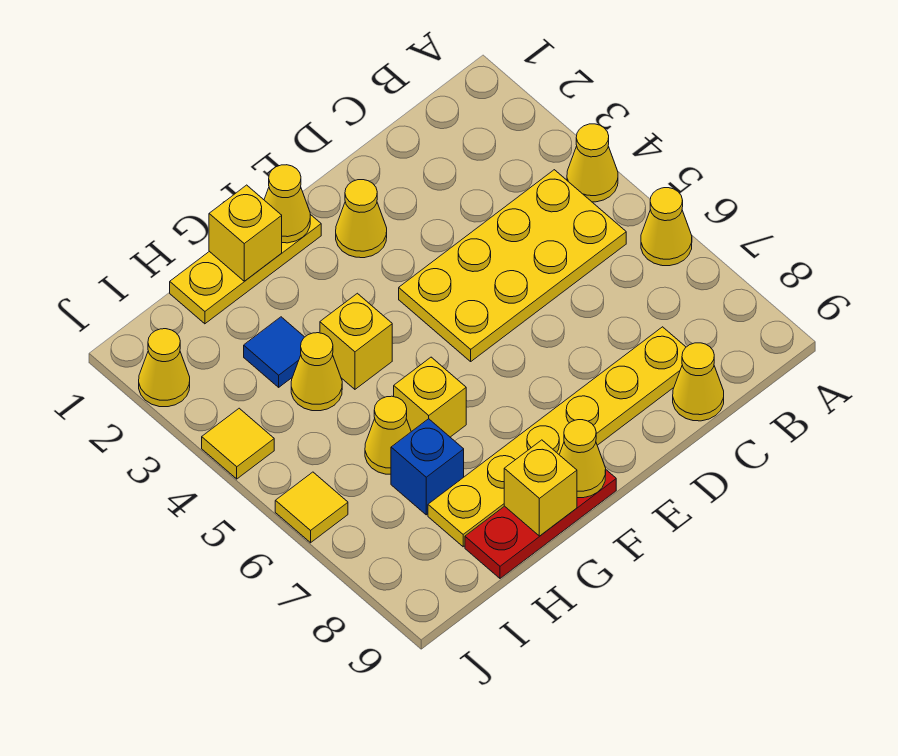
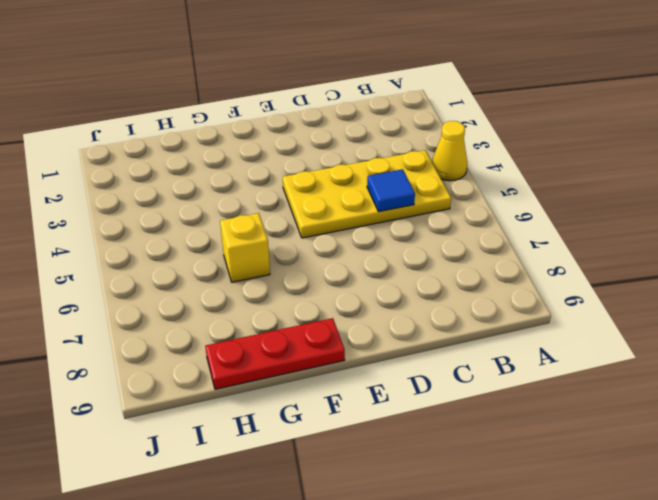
blue tile C5 level 2 -> blue tile H3 level 1
none -> yellow cone A6 level 1
none -> yellow plate C8:H8 level 1
none -> yellow cone C9 level 1

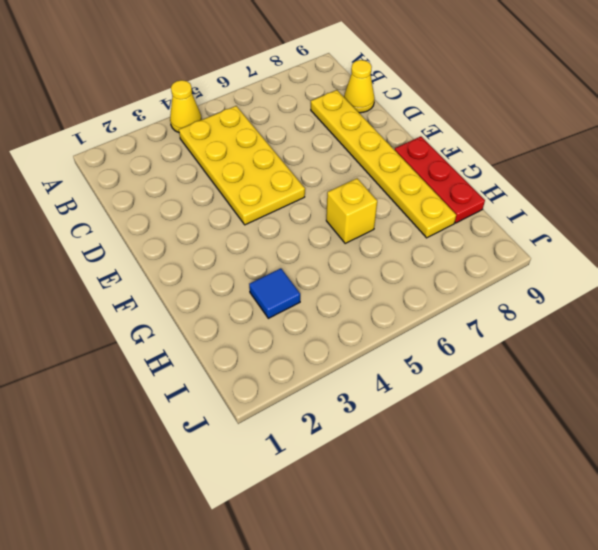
none -> yellow cone A6 level 1
none -> yellow cone E2 level 1
none -> yellow plate F1:H1 level 1

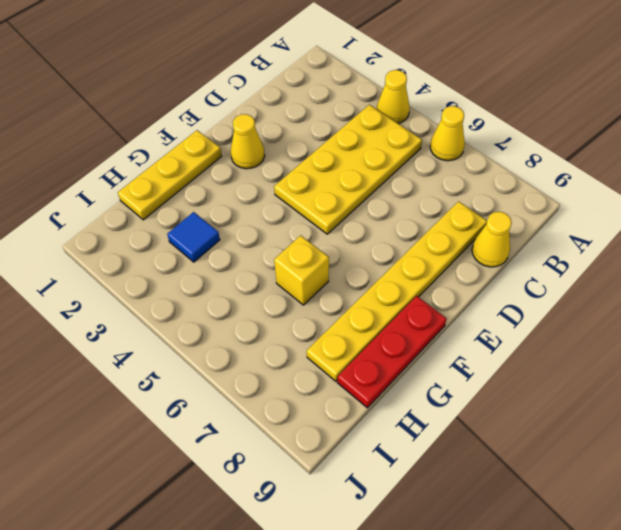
none -> yellow brick G4 level 1
none -> yellow cone H4 level 1
none -> yellow cone H6 level 1

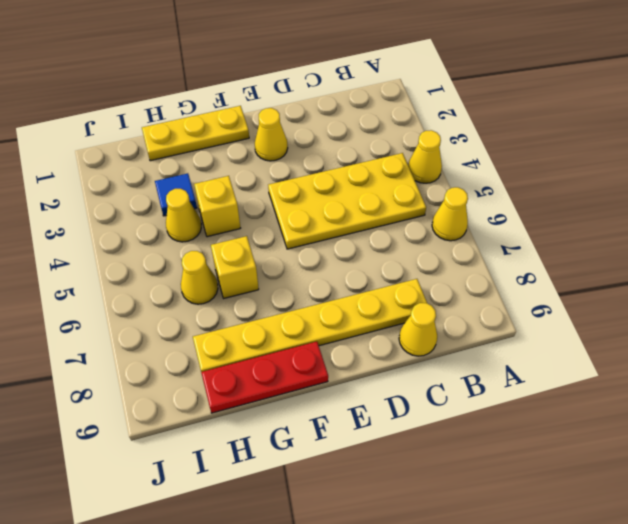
none -> blue brick H7 level 1
none -> yellow cone J2 level 1
none -> yellow tile J4 level 1

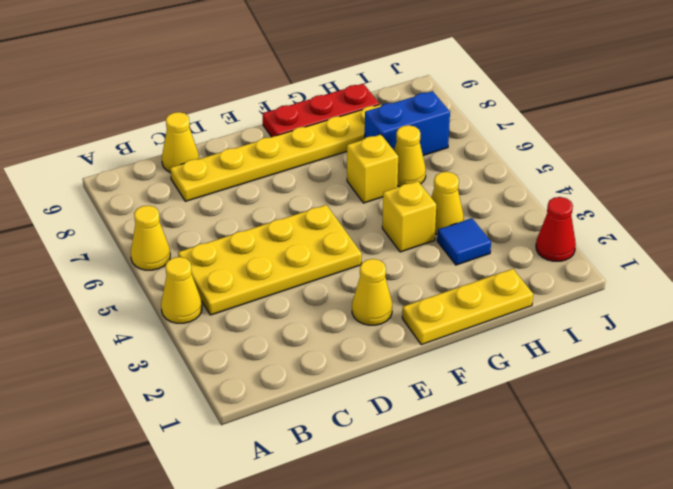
blue brick H7:I7 level 1 -> blue brick H7 level 1
red cone J2 level 1 -> yellow cone J2 level 1
none -> yellow tile J4 level 1
none -> yellow tile J6 level 1
none -> yellow cone F1 level 2

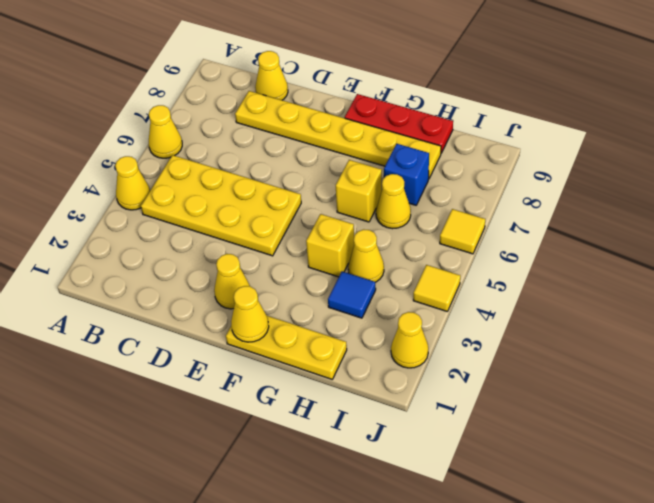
none -> yellow cone F9 level 2
none -> yellow brick G1 level 2
none -> yellow brick G9 level 2

